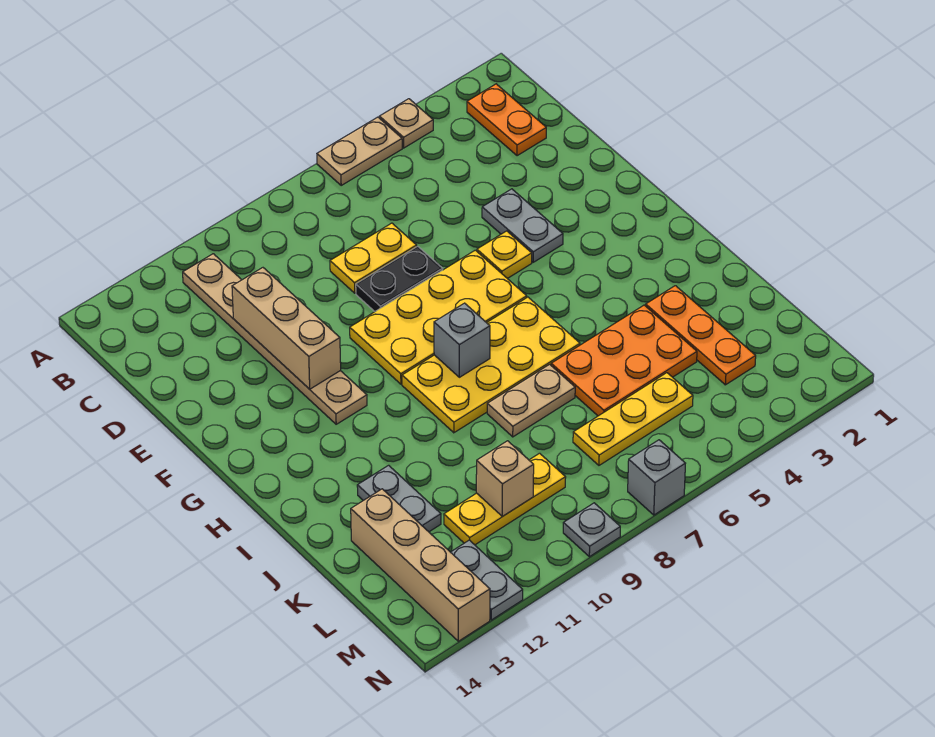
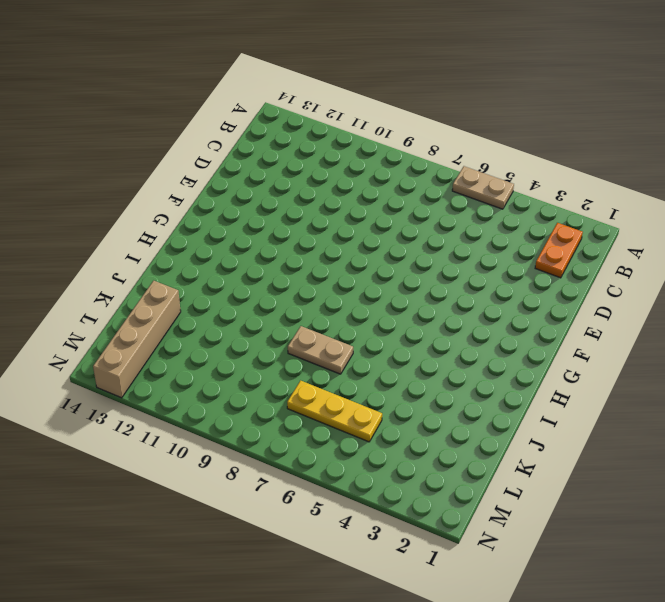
none -> tan plate A4 level 1
none -> tan plate B11:G11 level 1
none -> yellow plate D7:D8 level 1

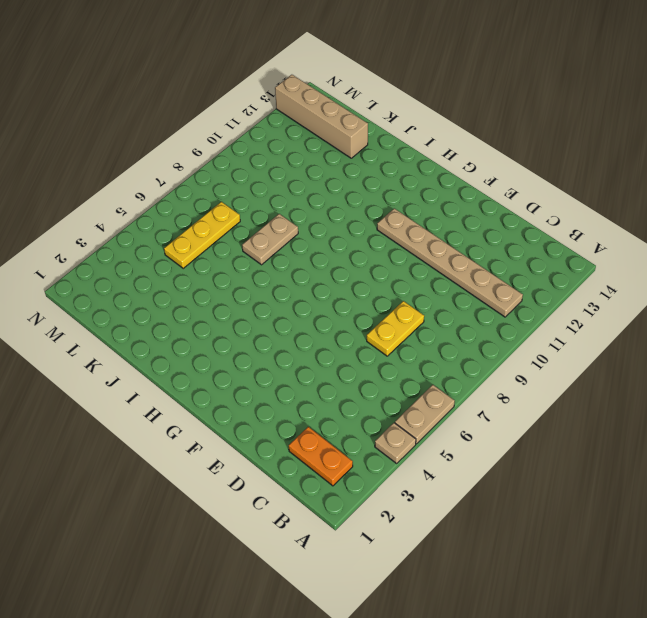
none -> grey plate E4:F4 level 1
none -> black plate E7:E8 level 1
none -> yellow plate F5 level 1

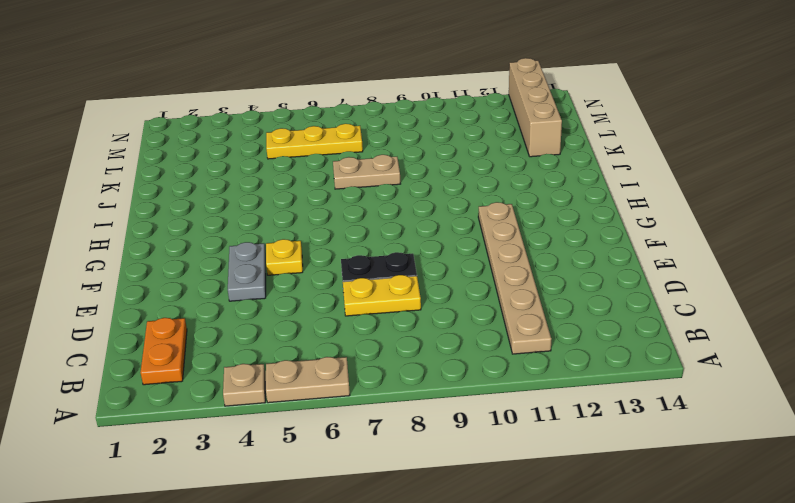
none -> yellow plate F6:G9 level 1
none -> yellow plate H6:I9 level 1
none -> orange plate J3:L3 level 1

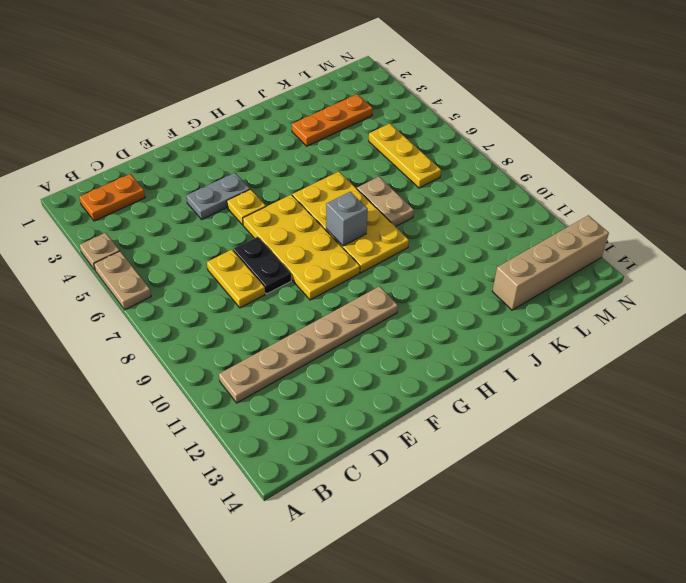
none -> orange plate J4:K6 level 1
none -> grey plate J12:K12 level 1
none -> yellow plate L9:L11 level 1

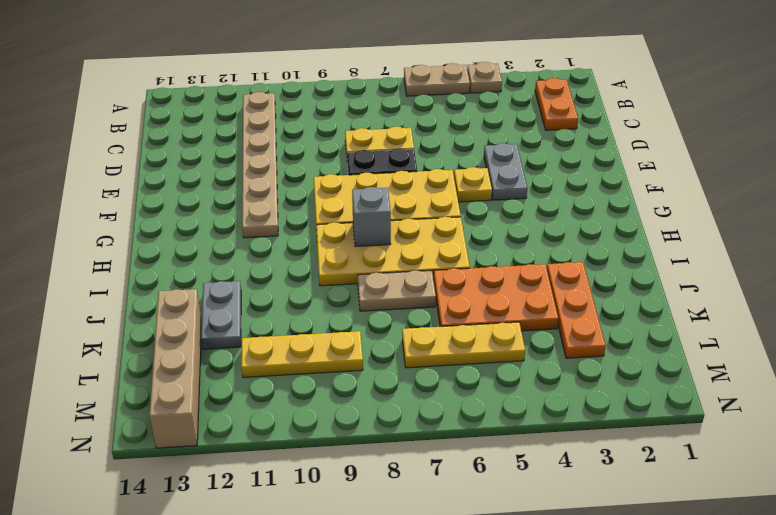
none -> grey plate M12:N12 level 1
none -> grey brick N7 level 1
none -> grey plate N9 level 1

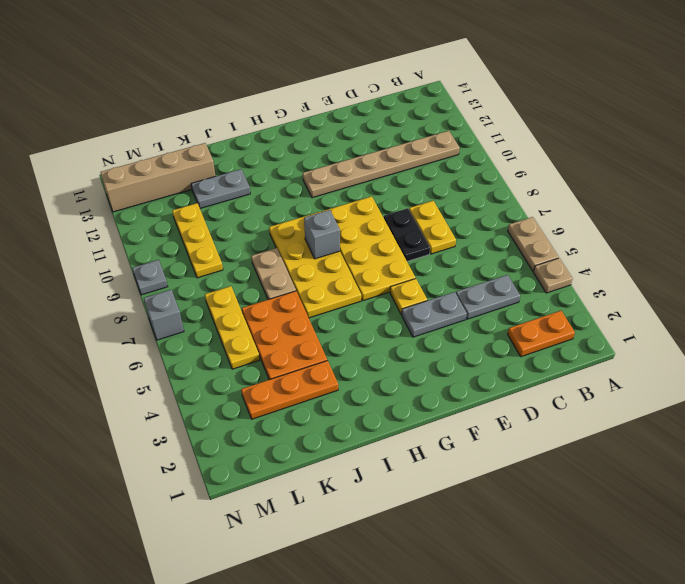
grey plate C4:D4 level 1 -> grey plate M12:N12 level 1
none -> tan brick D11:F11 level 2
none -> tan brick L10 level 2

